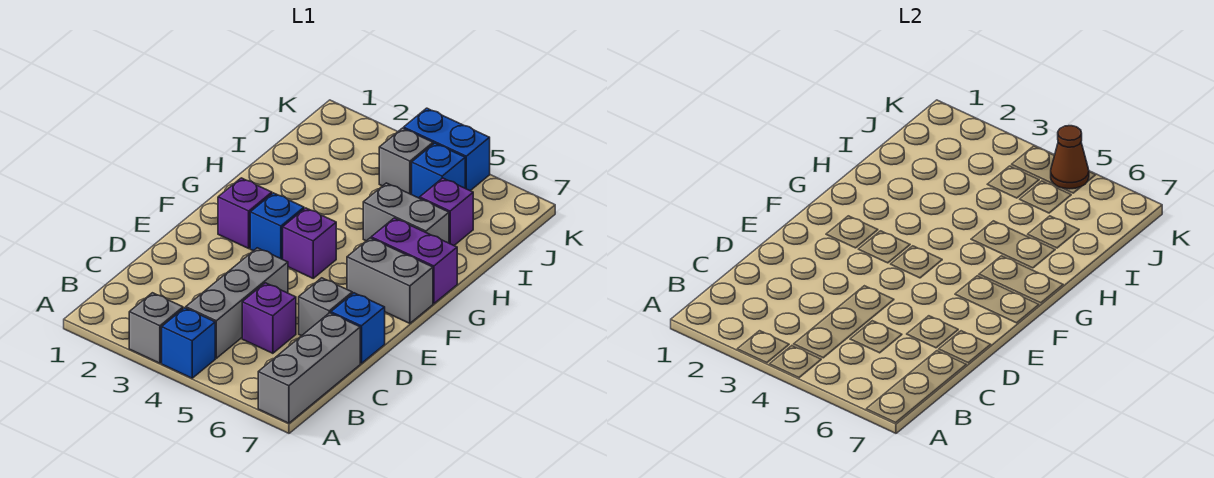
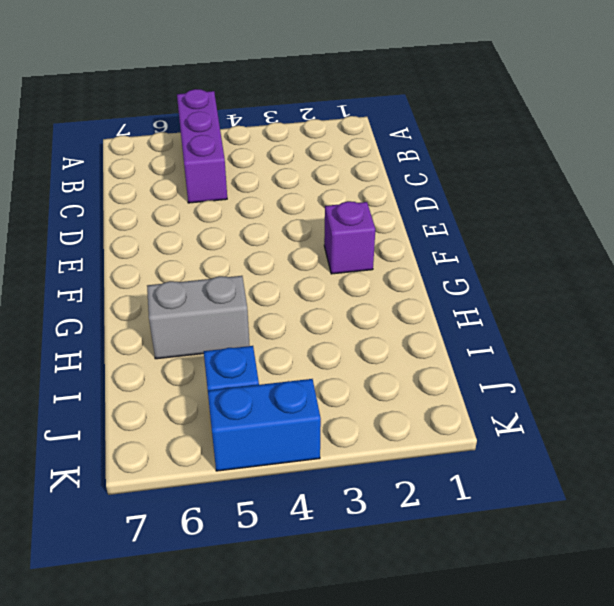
purple brick A5:C5 level 1 -> purple brick C5 level 1
none -> grey brick A3 level 1
none -> blue brick A4 level 1
none -> grey brick A7:C7 level 1

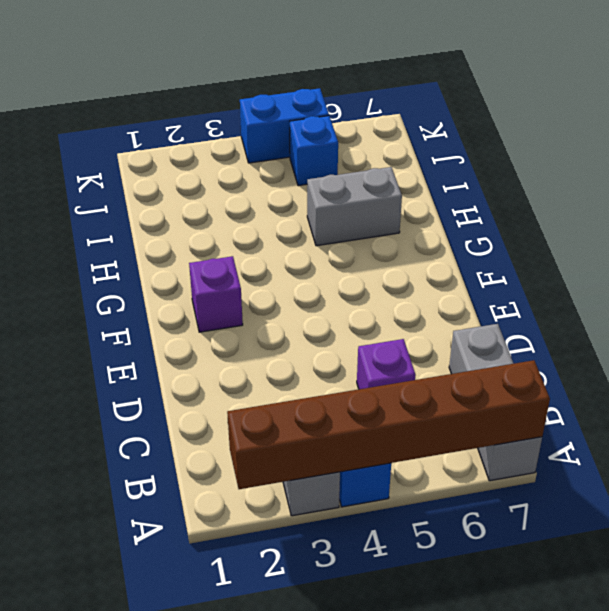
brown brick A2:A7 level 2 -> none
none -> grey brick B4:D4 level 1
none -> grey brick D6 level 1
none -> blue brick D7 level 1

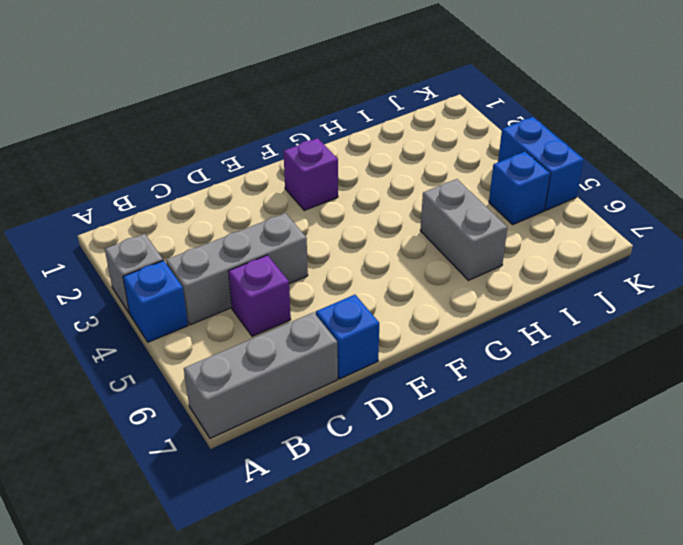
none -> grey brick D6 level 1
none -> blue brick F3 level 1
none -> purple brick F4 level 1

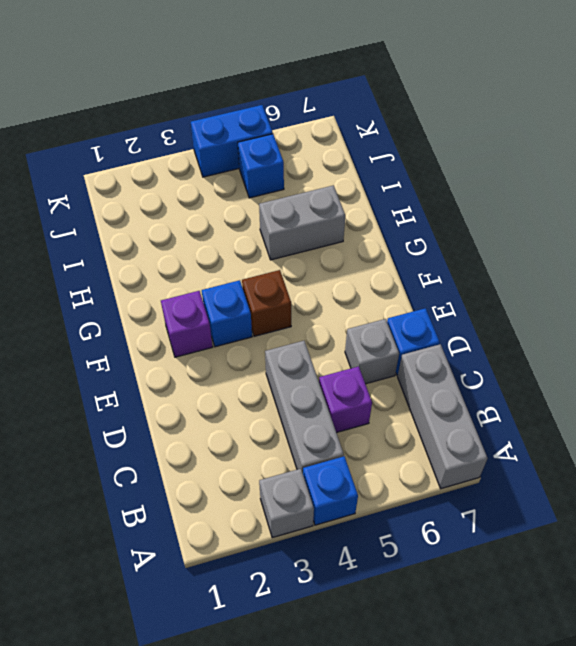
brown brick F4 level 1 -> purple brick F4 level 1
none -> grey brick F6:F7 level 1
none -> purple brick G6:G7 level 1
none -> purple brick I6 level 1

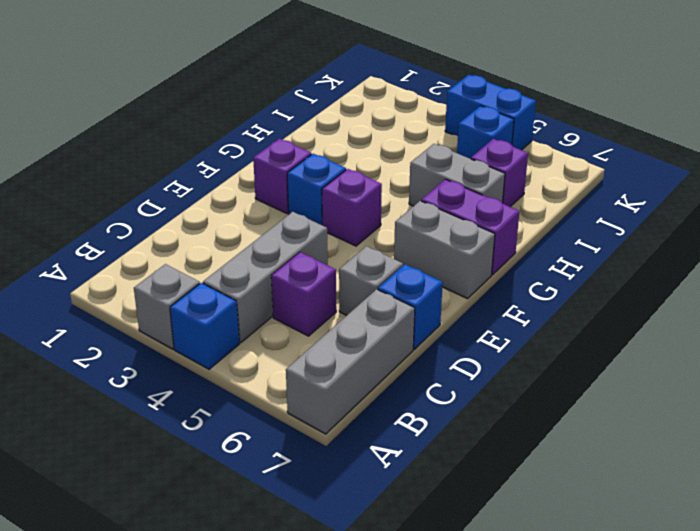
none -> grey brick J4 level 1
none -> brown cone K5 level 2

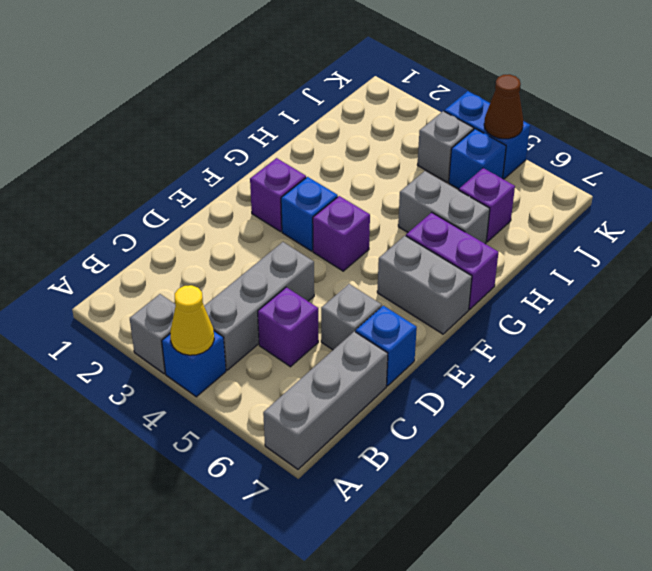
yellow cone A4 level 2 -> none

